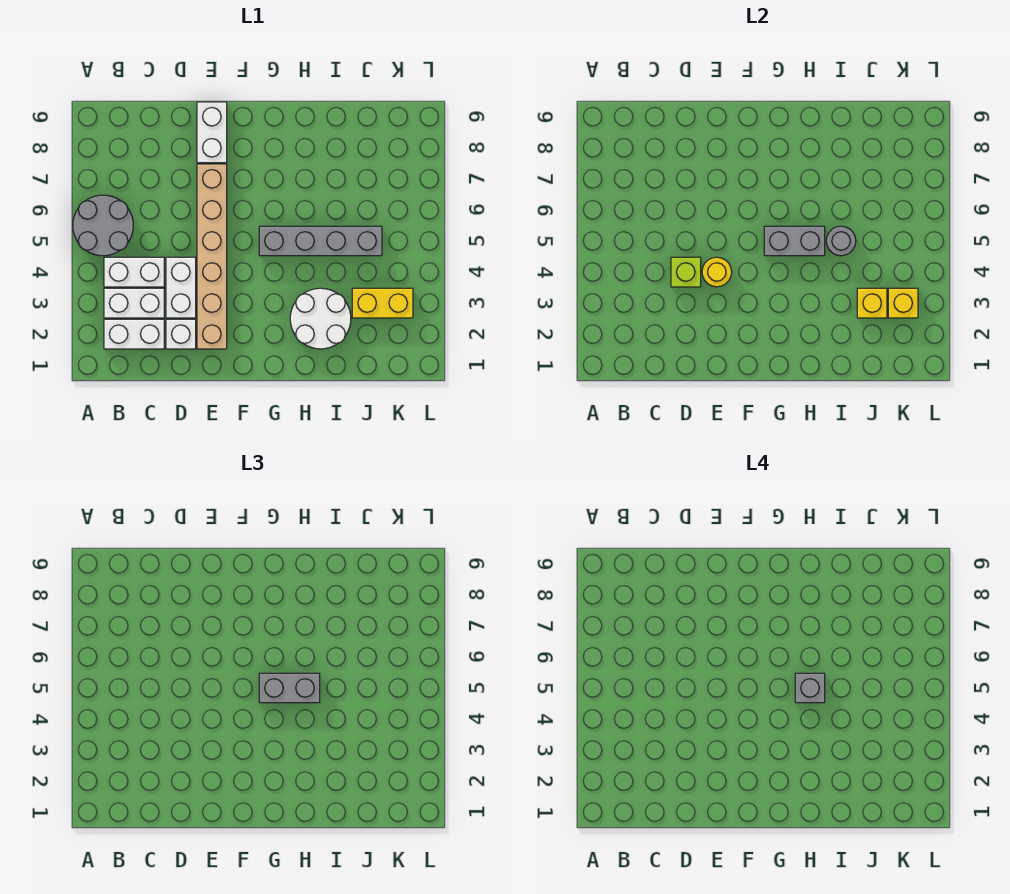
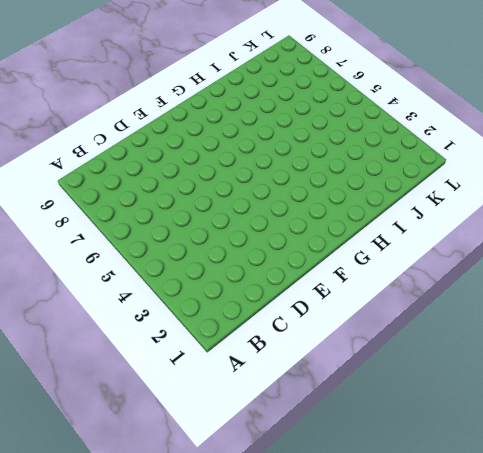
none -> grey round brick A5:B6 level 1
none -> white brick B2:C2 level 1
none -> white brick B3:C3 level 1

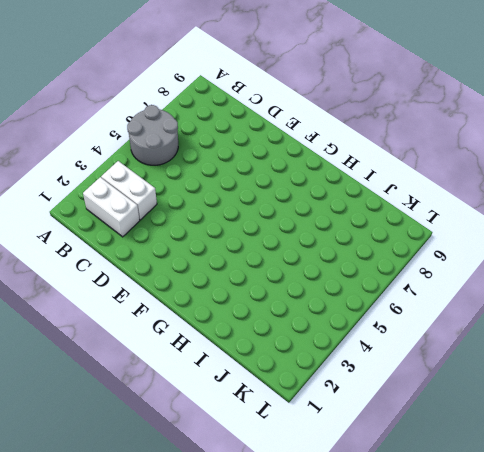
none -> white brick B4:C4 level 1
none -> white brick D2 level 1
none -> white brick D3:D4 level 1

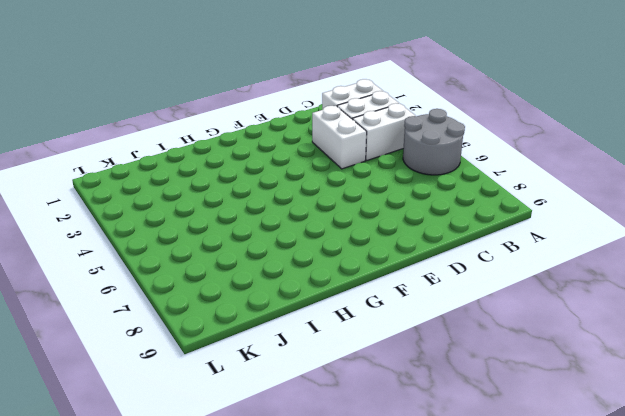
none -> white brick D2 level 1
none -> tan brick E2:E7 level 1
none -> white brick E8:E9 level 1

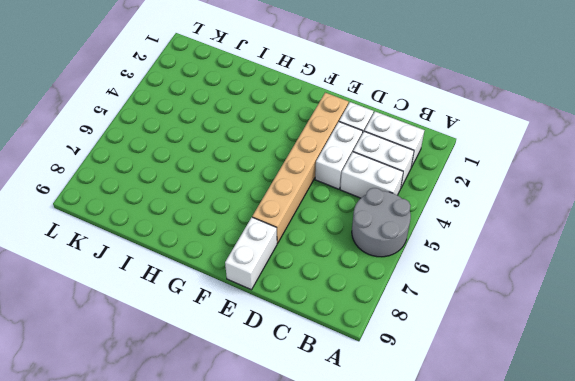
none -> grey brick G5:J5 level 1
none -> white round brick H2:I3 level 1
none -> yellow brick J3:K3 level 1

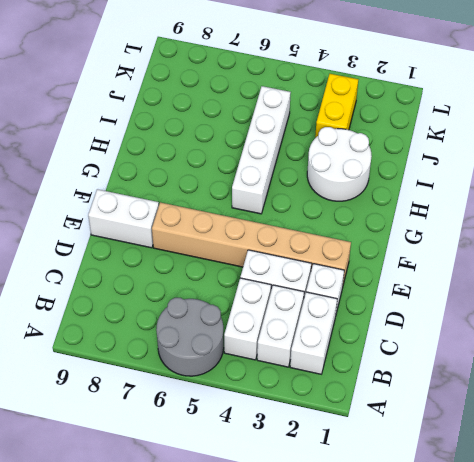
white brick G5:J5 level 1 -> grey brick G5:J5 level 1
none -> lime brick D4 level 2
none -> yellow round brick E4 level 2
none -> grey brick G5:H5 level 2

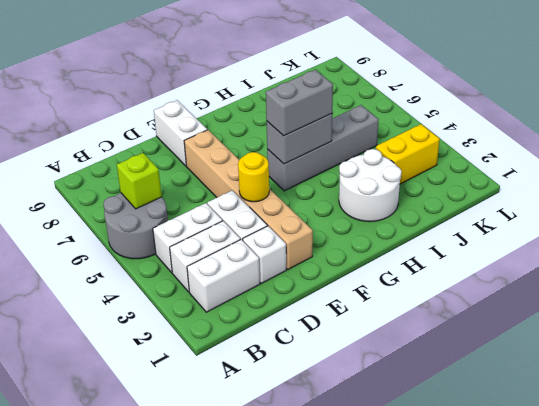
lime brick B6 level 2 -> lime brick D4 level 2
none -> grey round brick I5 level 2
none -> yellow brick J3 level 2
none -> yellow brick K3 level 2

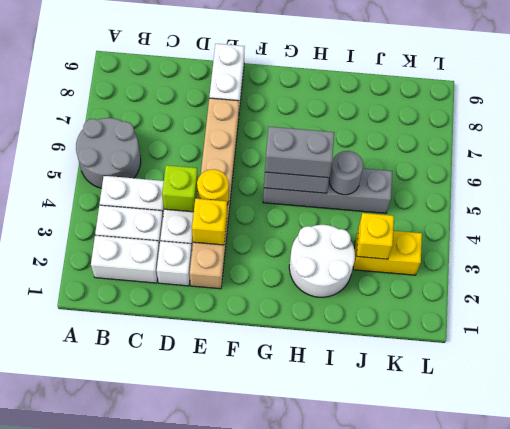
yellow brick E3 level 2 -> yellow brick K3 level 2
none -> grey brick H5 level 4

